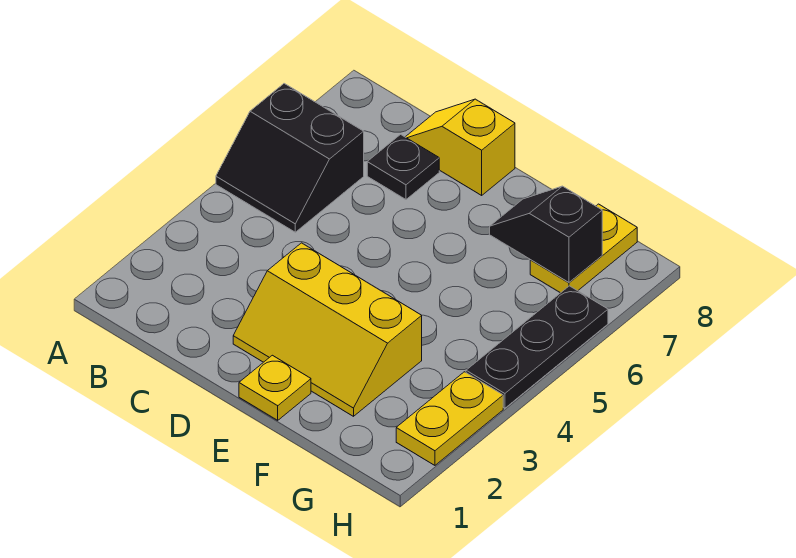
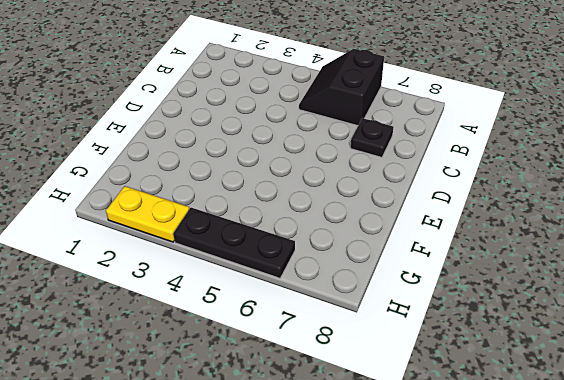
none -> yellow slope C8:D8 level 1 top D
none -> yellow slope D2:F3 level 1 top 3

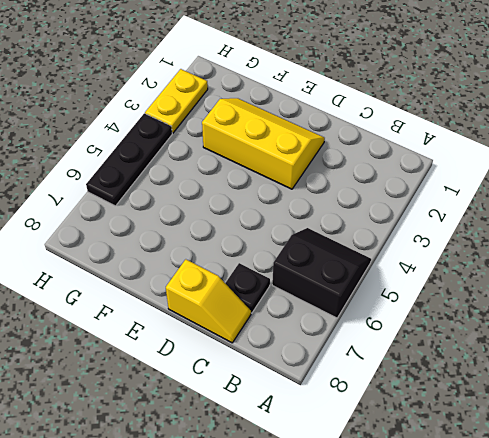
none -> yellow plate E1 level 1
none -> yellow plate G7:G8 level 1

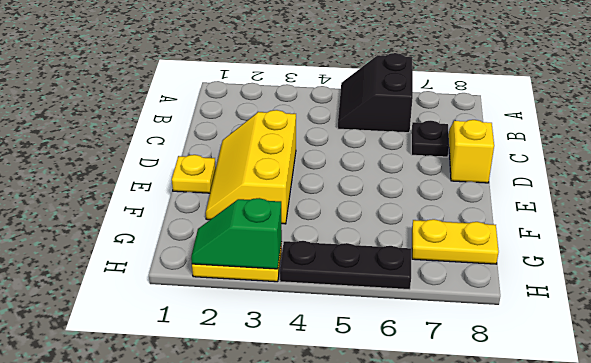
green slope H2:H3 level 2 top 3 -> none
none -> black slope F7:G7 level 2 top G

